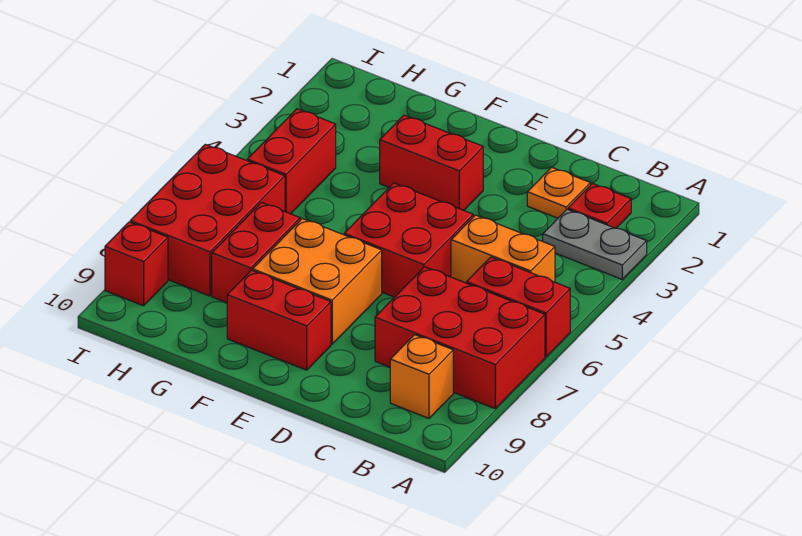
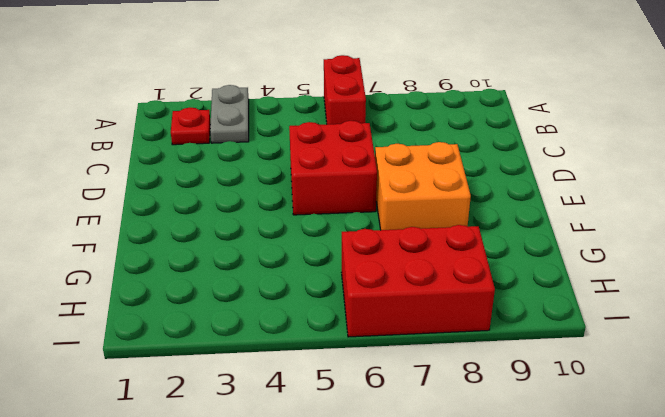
none -> red brick A7:C8 level 1
none -> orange brick B5:C5 level 1
none -> orange brick B9 level 1

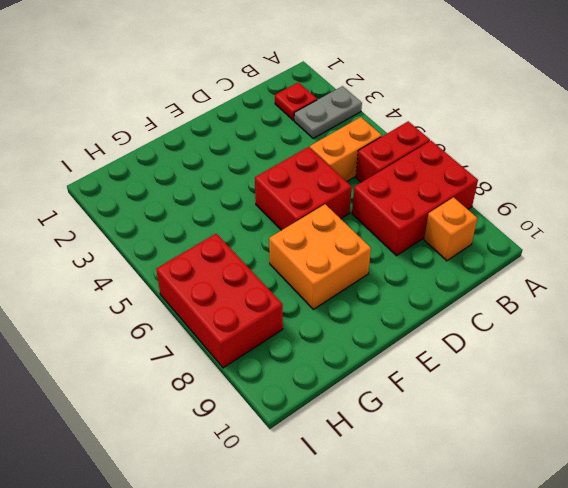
none -> orange plate C2 level 1
none -> red brick E3:F3 level 1
none -> red brick E9:F9 level 1

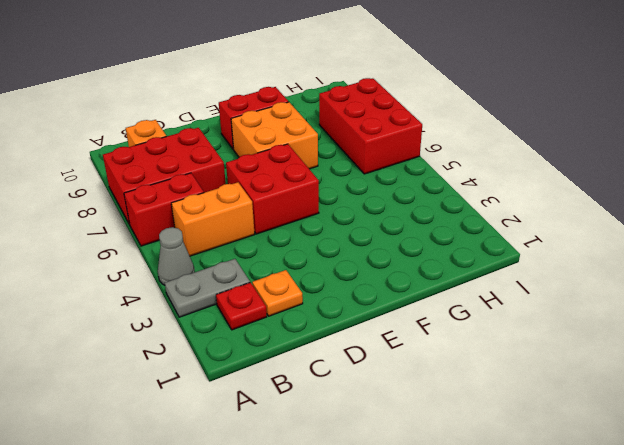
grey cone A4 level 1 -> none
none -> red brick E3:F3 level 1
none -> red brick G7:G8 level 1
none -> red brick H4:H5 level 1

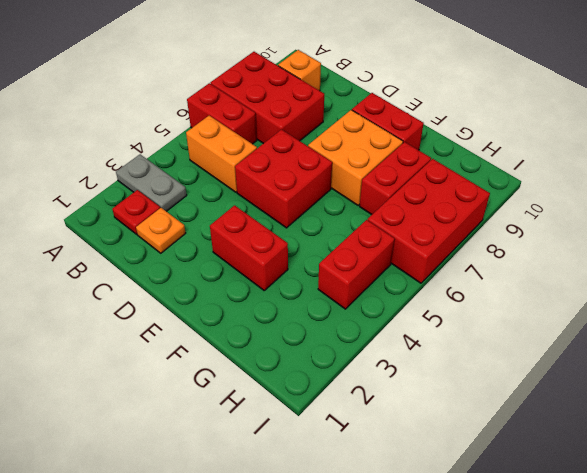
none -> red brick I9 level 1

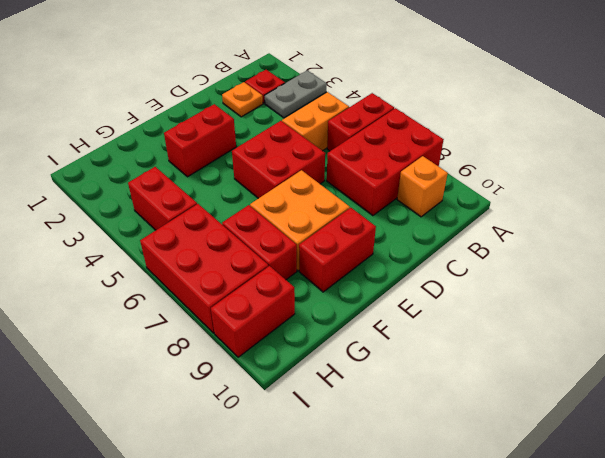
red brick H9:I9 level 1 -> red brick I9 level 1

